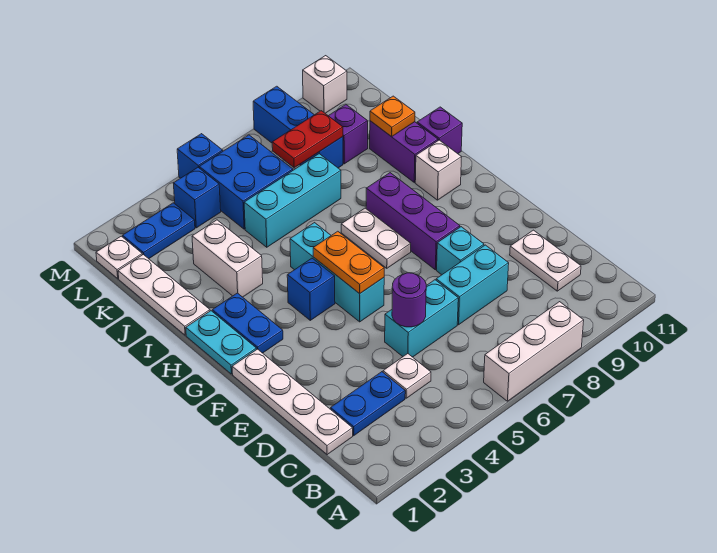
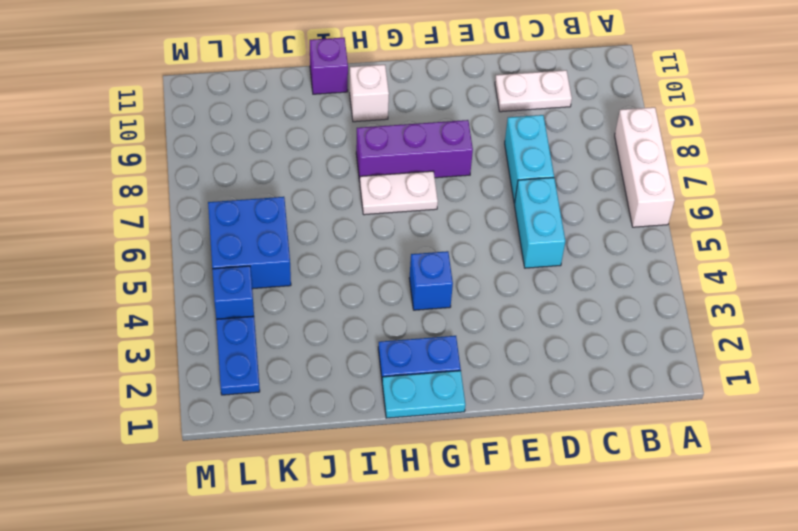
none -> white plate C1:F1 level 1
none -> blue plate C2:C3 level 1
none -> white plate C4 level 1
none -> cyan brick E8 level 1

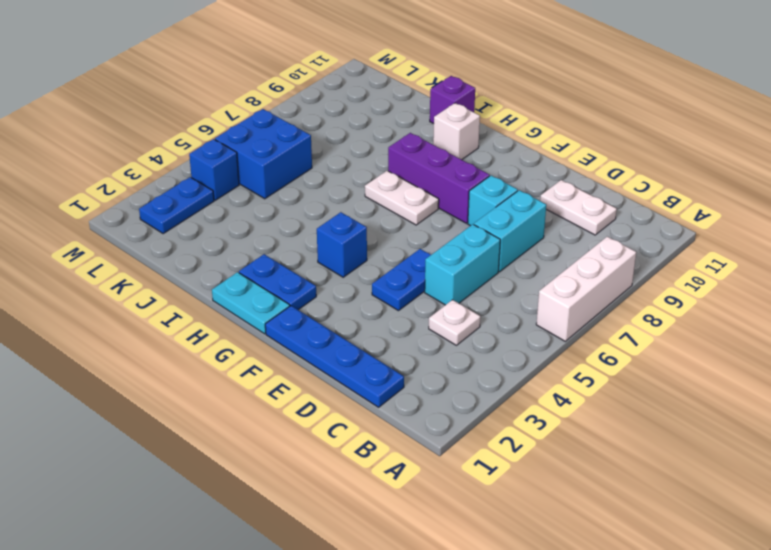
blue plate C1:F1 level 1 -> white plate C1:F1 level 1
blue plate E4:E5 level 1 -> blue plate C2:C3 level 1
none -> cyan brick F5:H5 level 1
none -> white plate I1:K1 level 1
none -> white brick I3:J3 level 1
none -> purple brick I10:J10 level 1

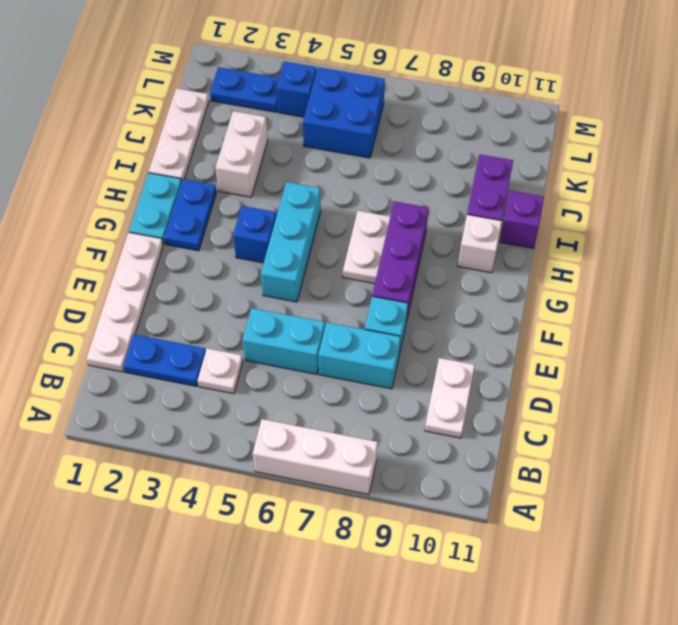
none -> cyan brick J5:J7 level 1
none -> blue brick K8:M8 level 1
none -> purple brick K9 level 1
none -> white plate L1 level 1

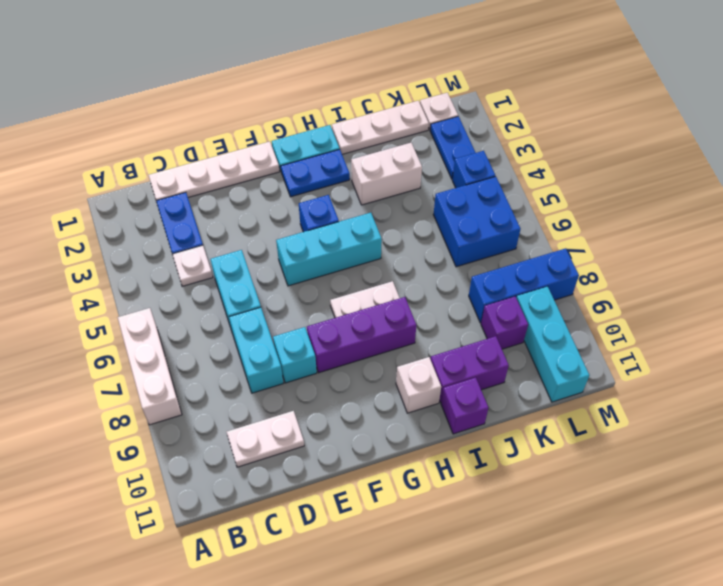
cyan brick L9:L11 level 1 -> cyan brick J5:J7 level 1
none -> blue brick M5 level 1
none -> white brick M10 level 1
none -> purple round brick D5 level 2
none -> orange plate F5:G5 level 2

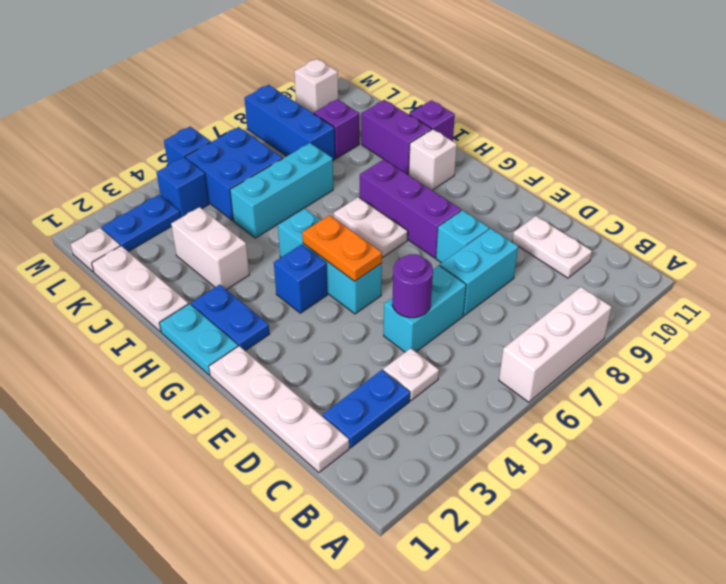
none -> orange plate J10 level 2
none -> red plate K7:K8 level 2

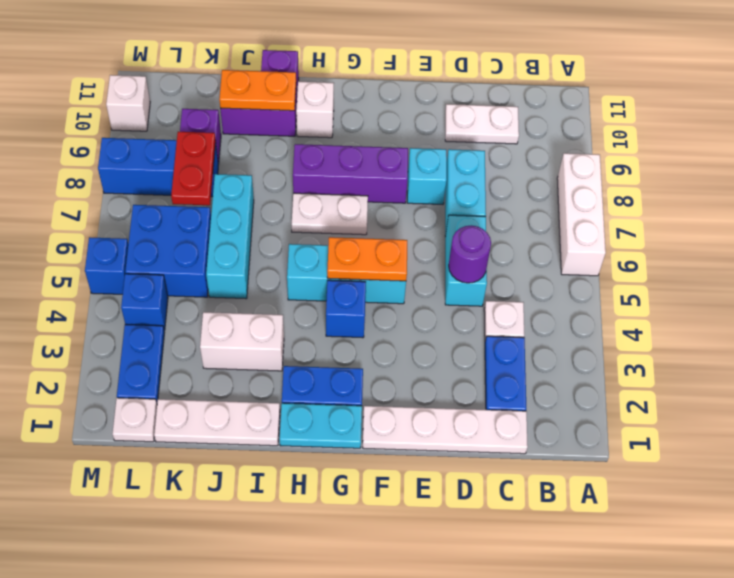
orange plate I10:J10 level 2 -> orange plate J10 level 2

